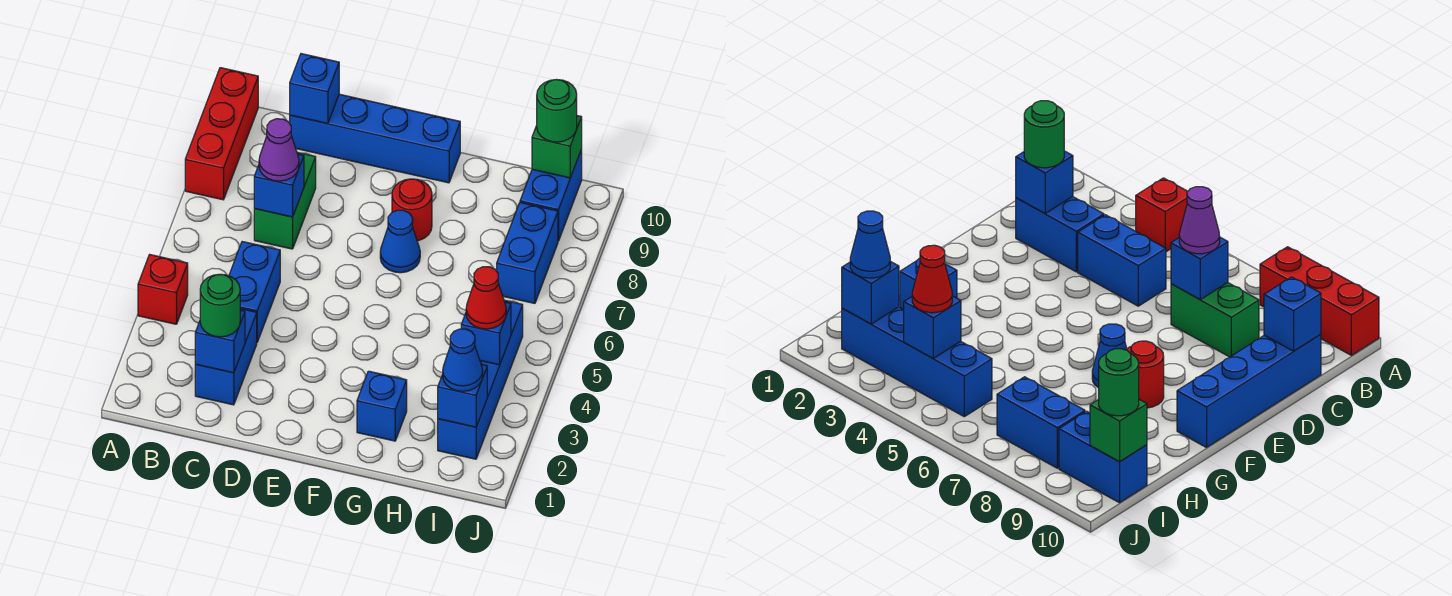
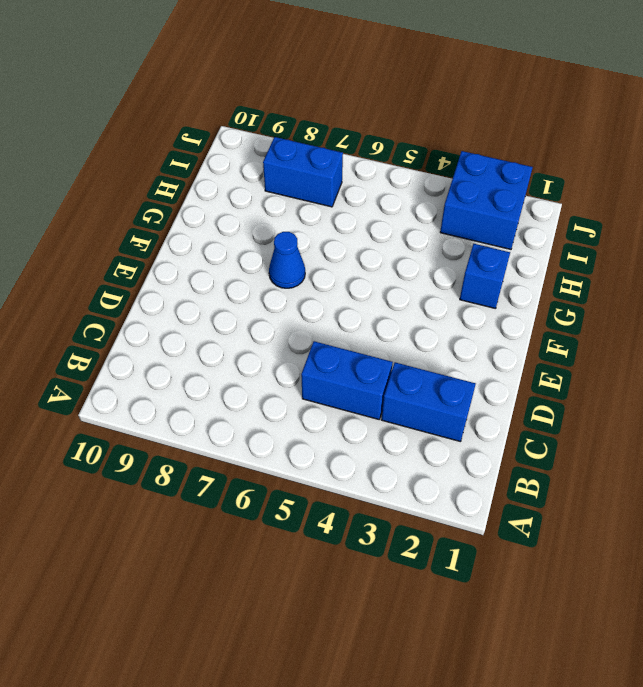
blue brick I2:J3 level 1 -> blue brick I2:I5 level 1
none -> red brick A4 level 1
none -> red brick A8:A10 level 1
none -> green brick C7:C8 level 1

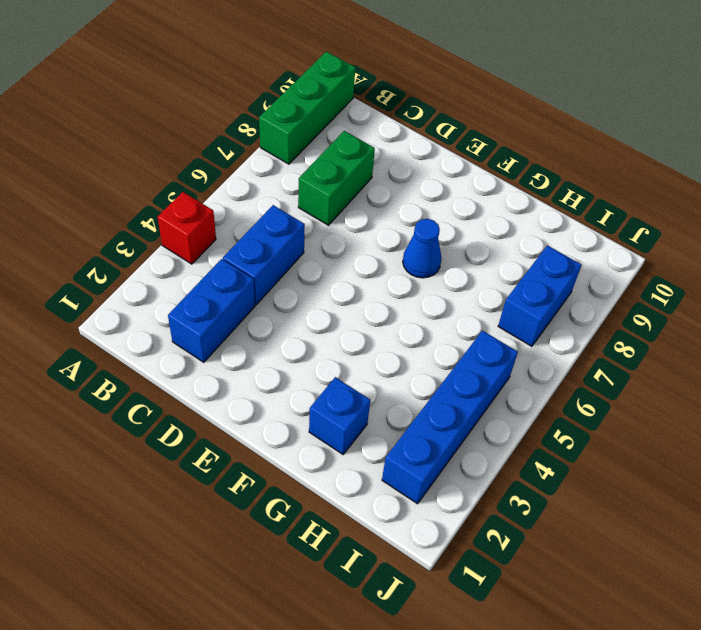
green brick A8:A10 level 1 -> red brick A8:A10 level 1
none -> blue brick C10:F10 level 1
none -> red round brick F8 level 1
none -> blue brick I9:I10 level 1

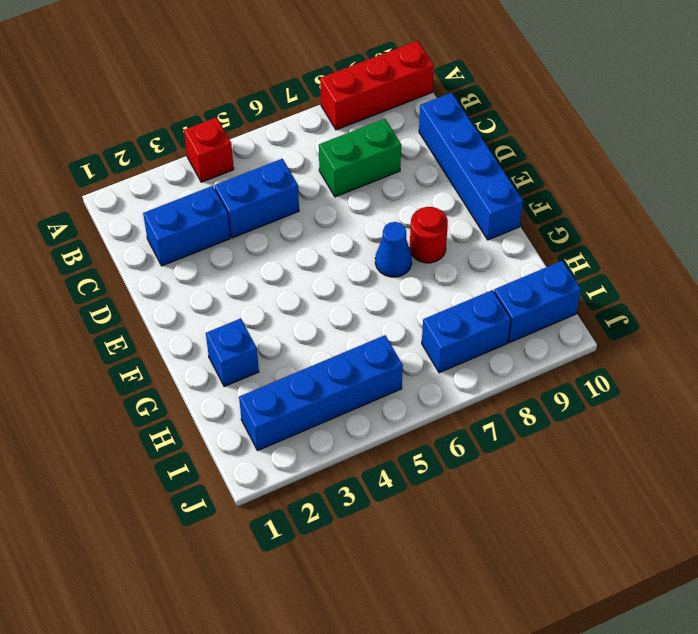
none -> blue brick C2 level 2
none -> blue brick C7 level 2
none -> blue brick C10 level 2

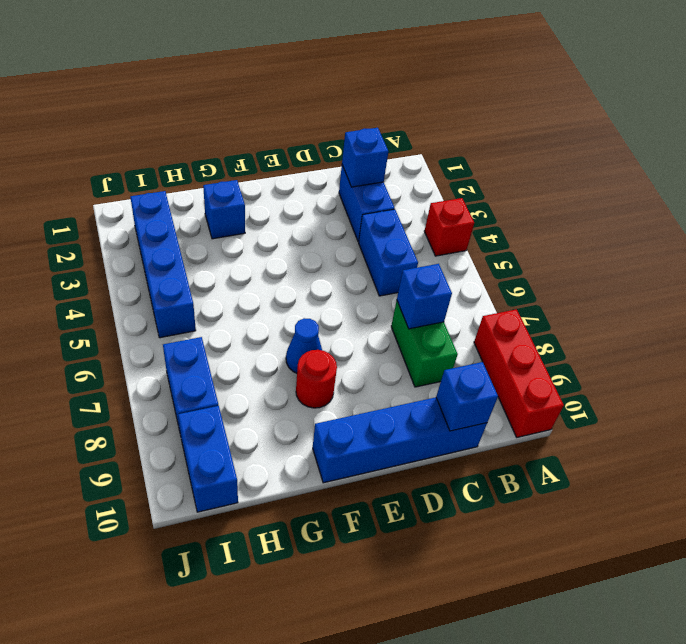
none -> blue brick I2 level 2
none -> blue brick I4 level 2
none -> green brick I10 level 2

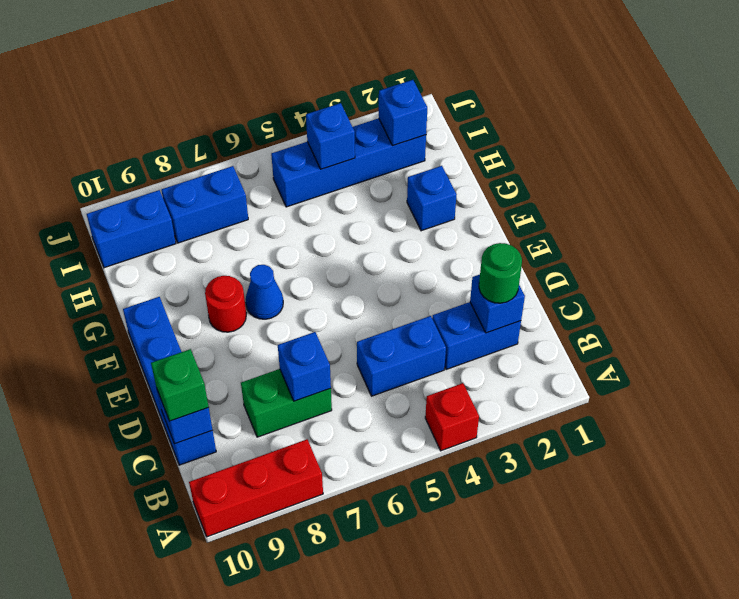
green brick C10 level 3 -> green brick I10 level 2
none -> purple cone C7 level 3
none -> blue cone I2 level 3
none -> red cone I4 level 3

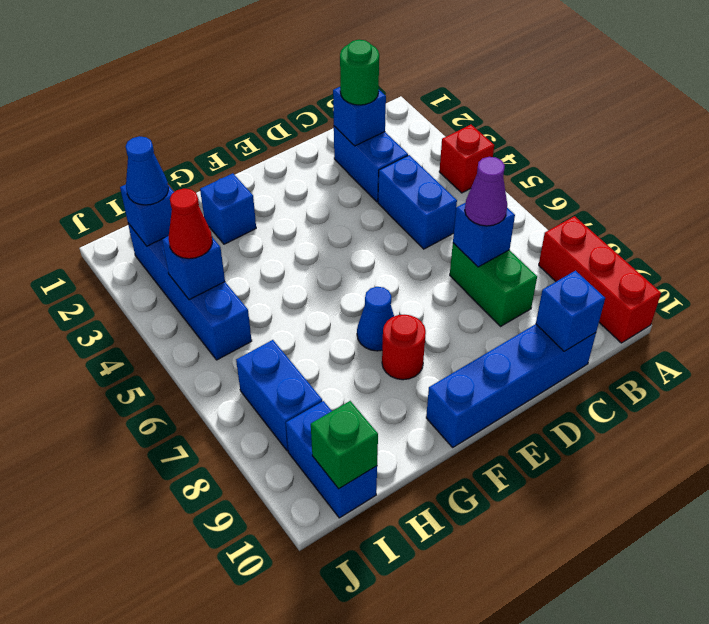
none -> green round brick I10 level 3

